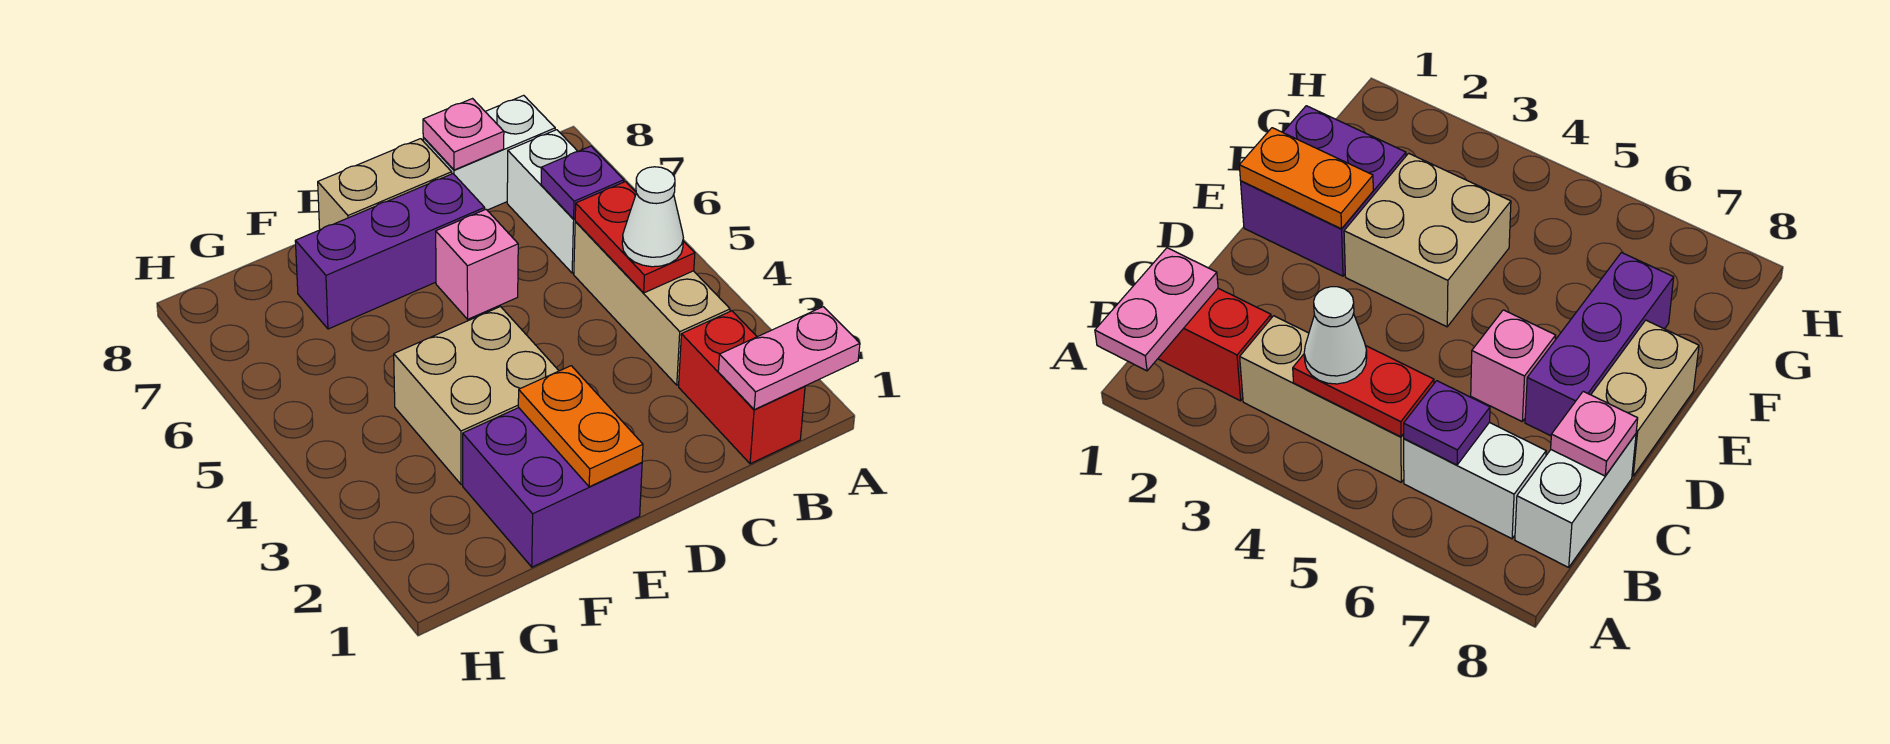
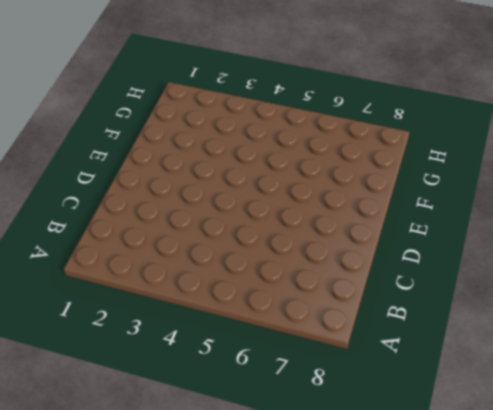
none -> red brick B1:B2 level 1
none -> tan brick B3:B5 level 1
none -> white brick B6:B7 level 1

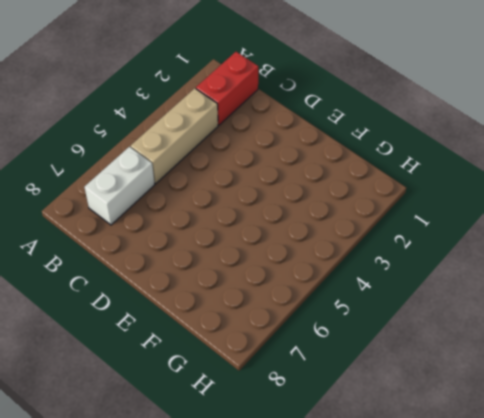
none -> white brick B8:C8 level 1
none -> pink brick D6 level 1
none -> purple brick D7:F7 level 1

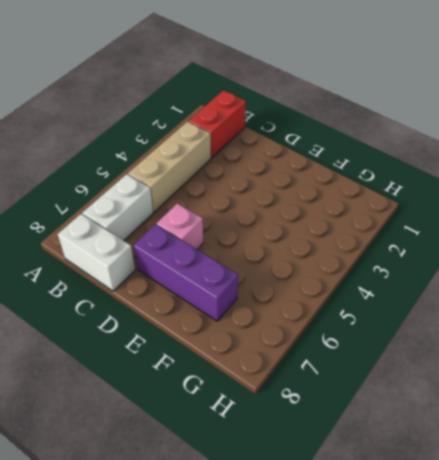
none -> tan brick D8:E8 level 1
none -> purple brick E1:F2 level 1
none -> tan brick E3:F4 level 1

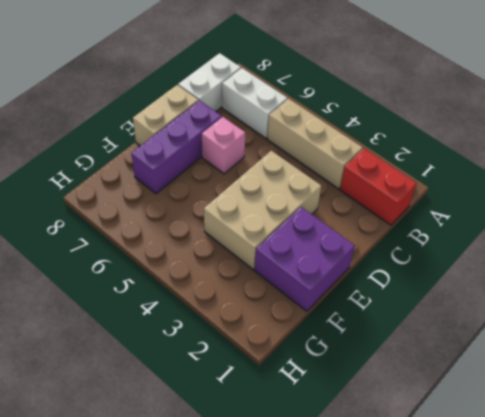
tan brick D3:F4 level 1 -> tan brick E3:F4 level 1
none -> pink plate A1:B1 level 2
none -> red plate B4:B5 level 2
none -> purple plate B6 level 2

